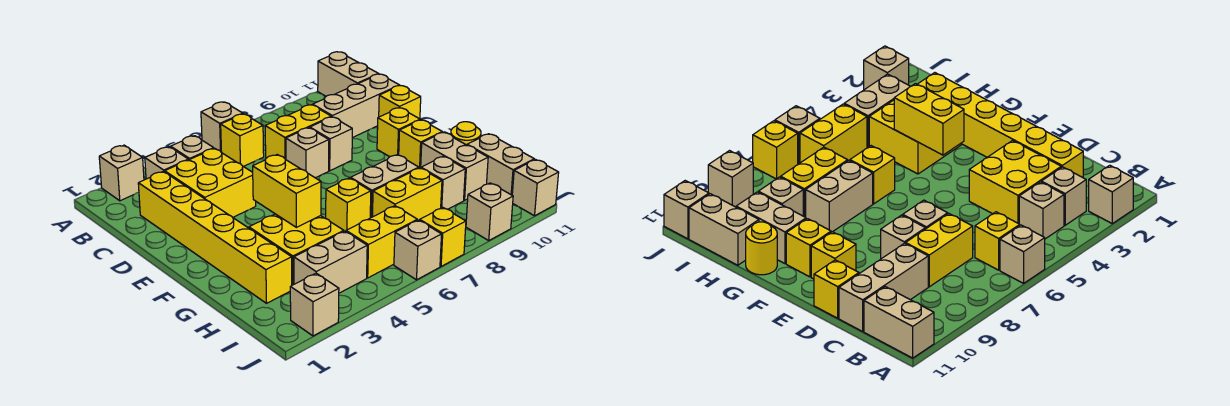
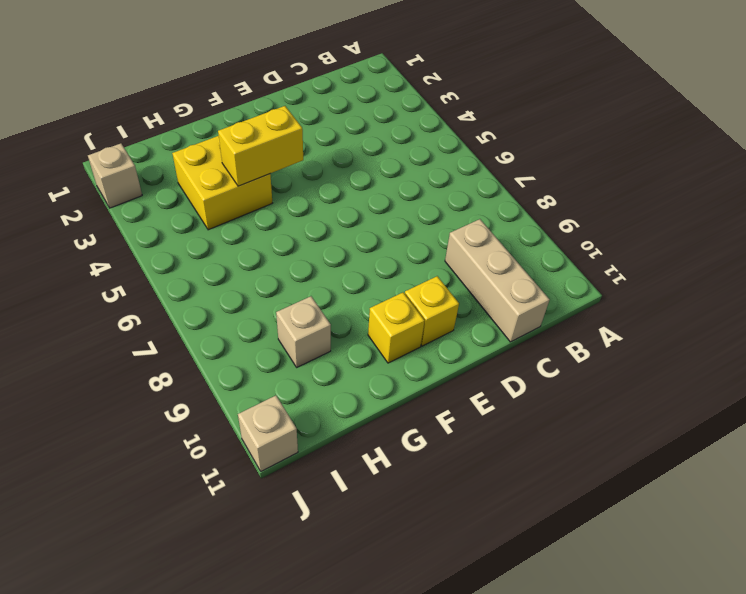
none -> tan brick A2 level 1
none -> tan brick A6 level 1
none -> tan brick A11:B11 level 1
none -> tan brick B3 level 1

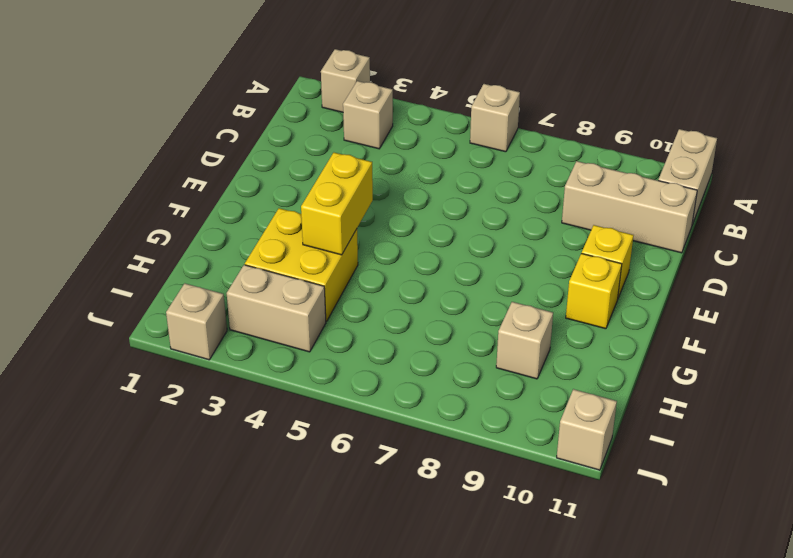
none -> tan brick B4 level 1
none -> yellow brick B6 level 1
none -> yellow brick C2:H2 level 1
none -> yellow brick C3:D4 level 1

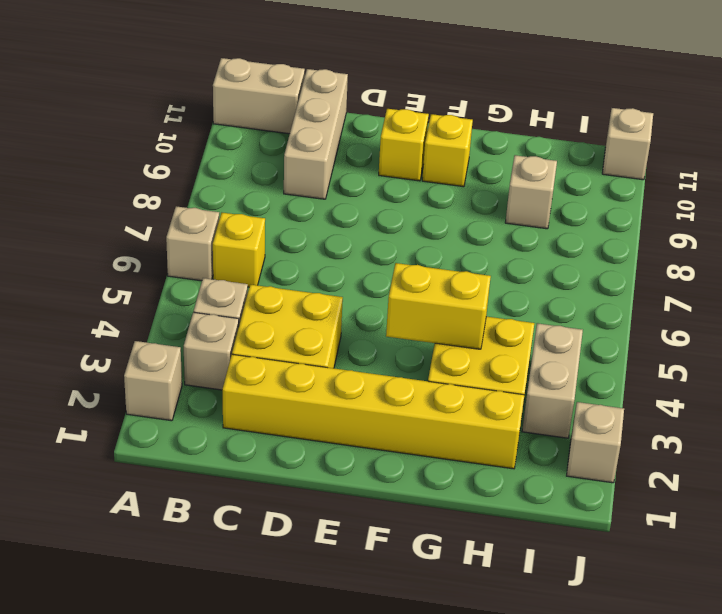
none -> yellow brick C7:C8 level 1
none -> tan brick D7 level 1
none -> tan brick D8 level 1
none -> yellow brick D11 level 1

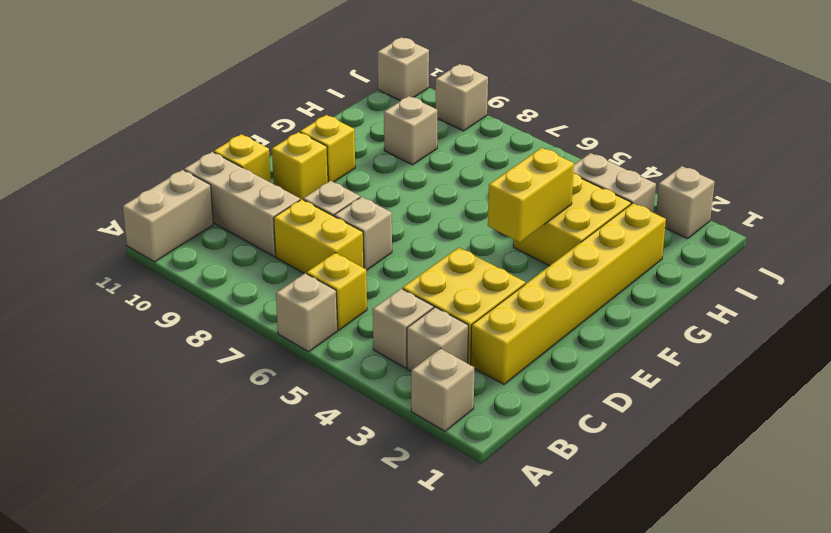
none -> yellow brick G6 level 1
none -> tan brick G7:G8 level 1
none -> tan brick G10:H10 level 1
none -> yellow round brick G11 level 1

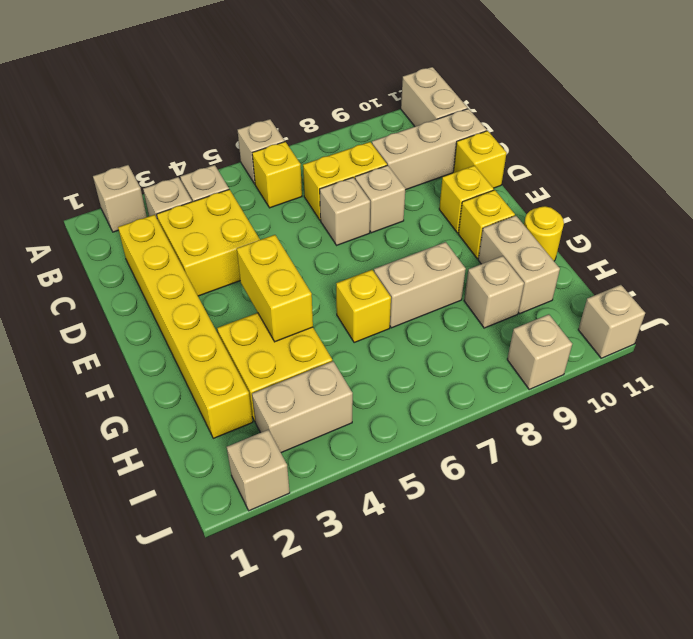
none -> yellow brick H7:H8 level 1
none -> tan brick H11:I11 level 1
none -> yellow brick I5:I6 level 1
none -> tan brick J6 level 1

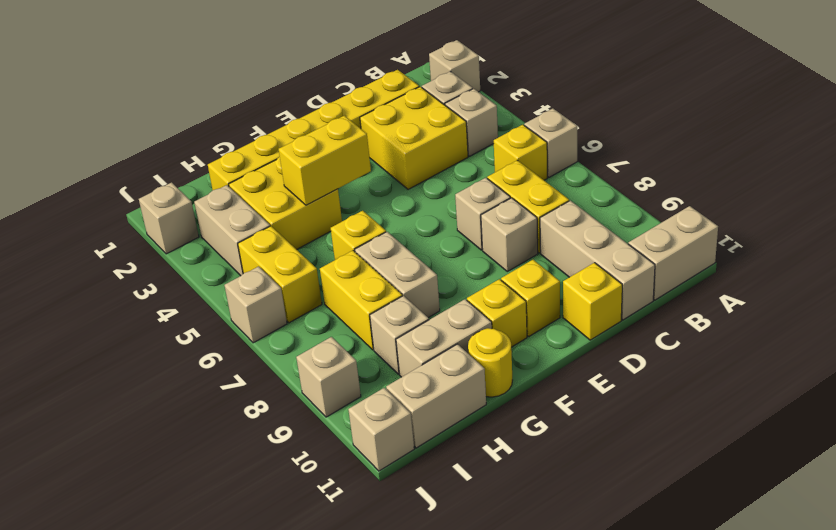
none -> yellow brick J7 level 1

